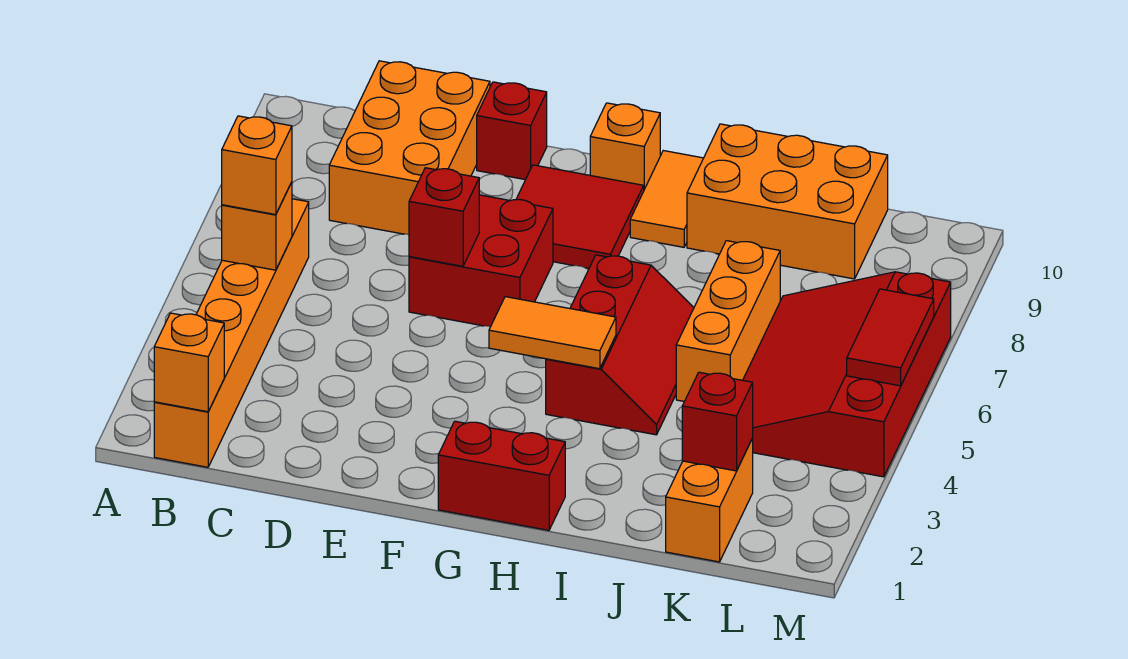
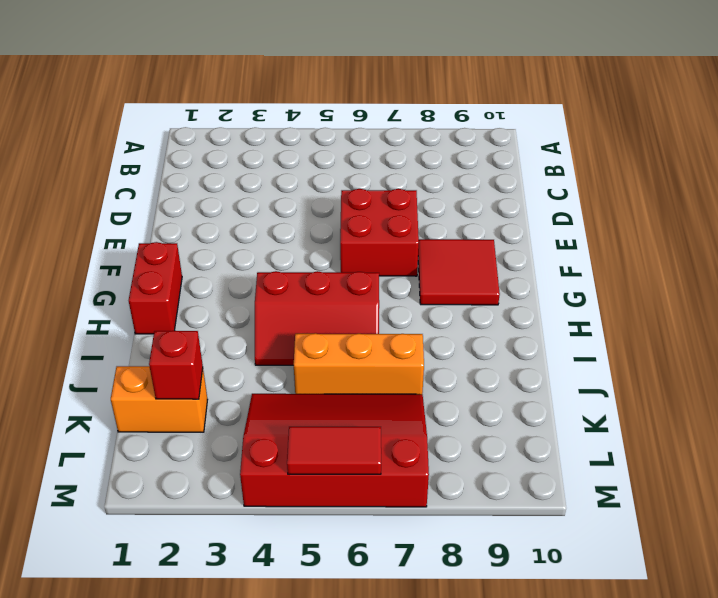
none -> orange brick B1:B6 level 1
none -> orange brick C8:D10 level 1
none -> red brick E10 level 1

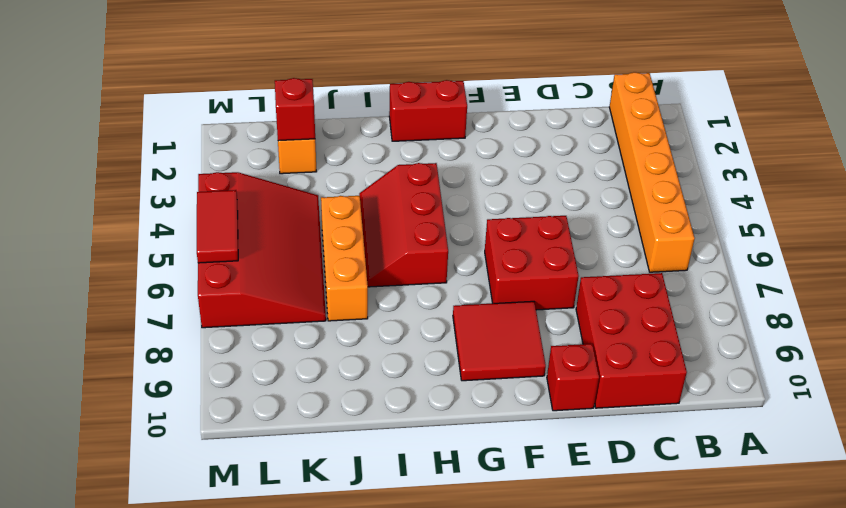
red brick C8:D10 level 1 -> orange brick C8:D10 level 1
none -> orange brick G10 level 1
none -> orange tile H9:H10 level 1
none -> orange brick I9:K10 level 1

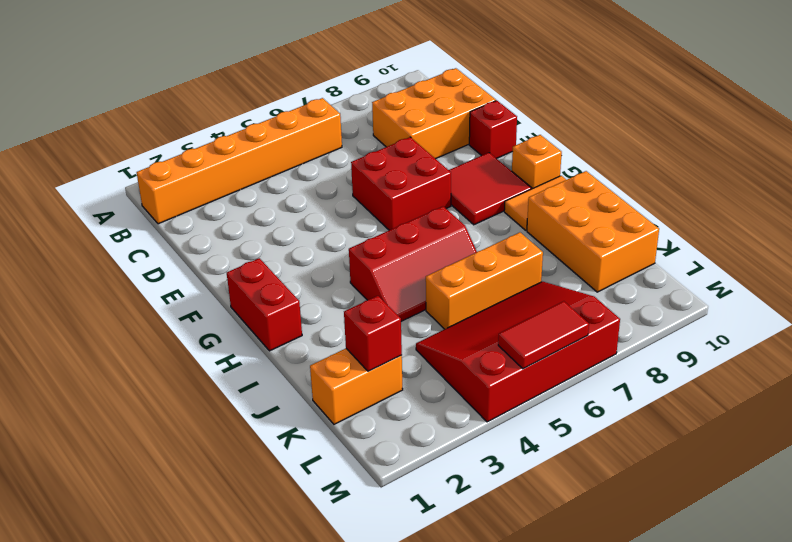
none -> orange brick B1 level 2
none -> orange brick B5 level 2
none -> red brick E6 level 2

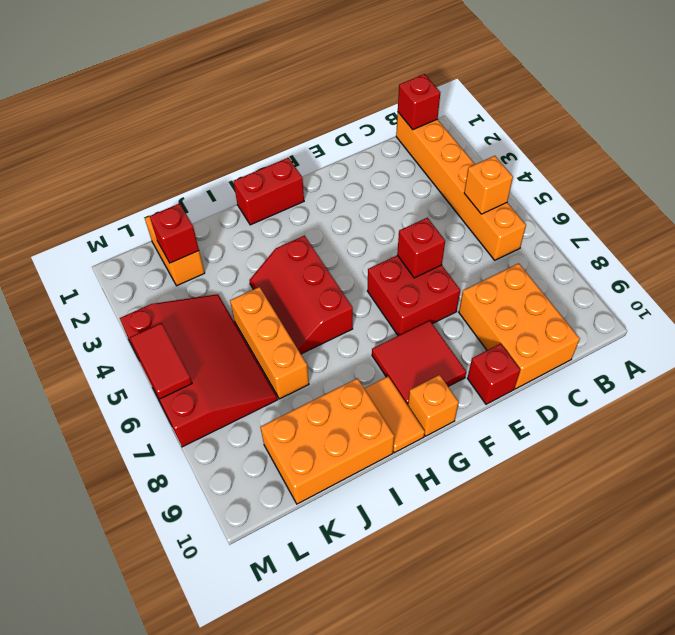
red brick B1 level 2 -> orange brick B1 level 2
none -> orange tile G4:H4 level 2
none -> orange brick B5 level 3

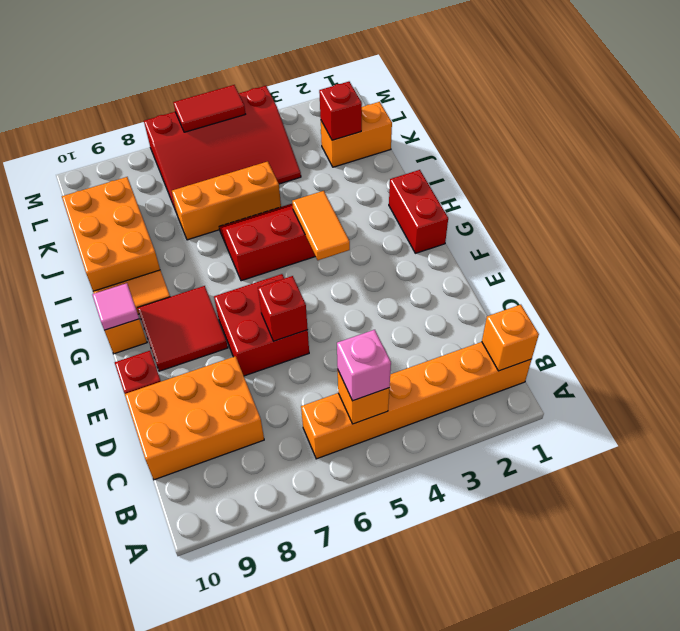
pink brick B5 level 3 -> orange brick B5 level 3
pink tile G10 level 2 -> none

